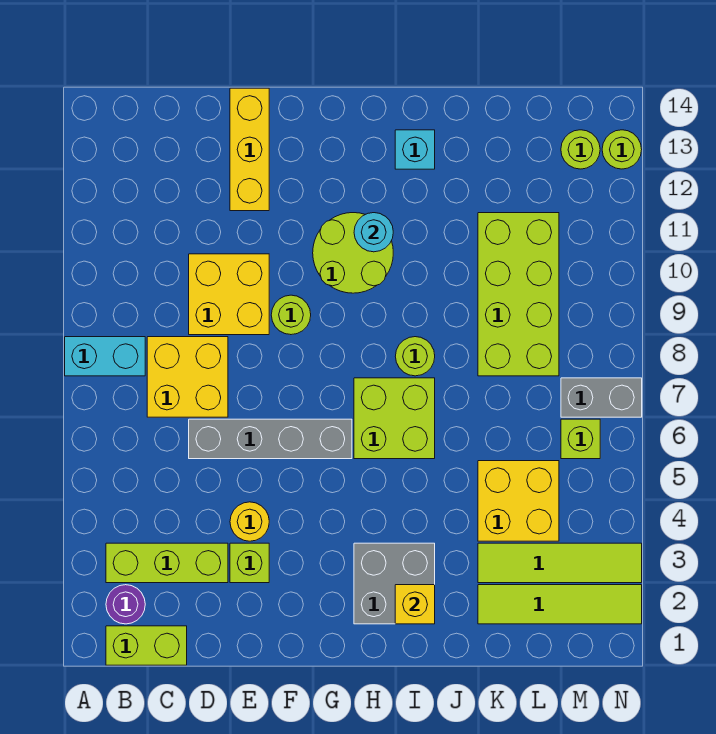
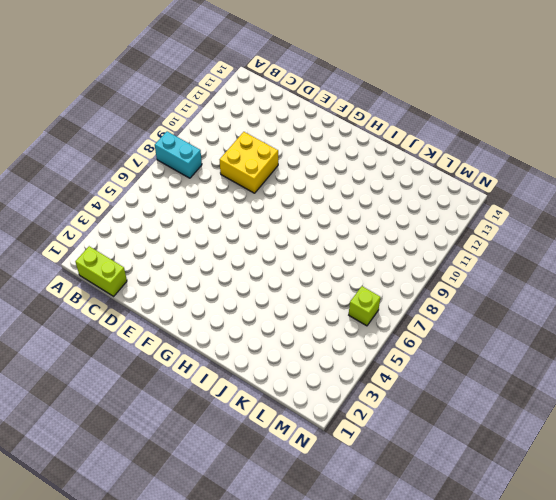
none -> purple round brick B2 level 1
none -> lime brick B3:D3 level 1
none -> yellow brick C7:D8 level 1

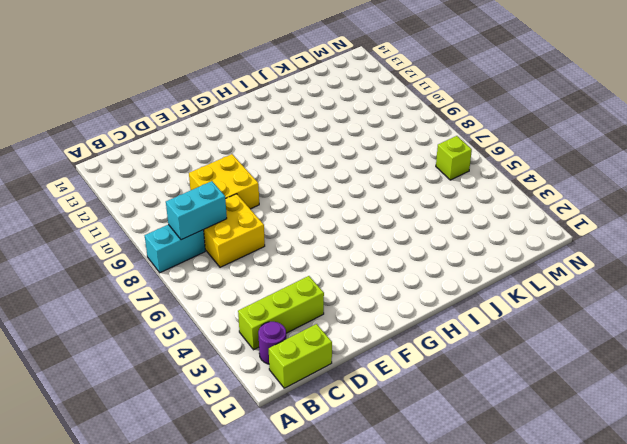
cyan brick B8:C8 level 2 -> none
none -> grey brick D6:G6 level 1
none -> lime brick E3 level 1
none -> yellow round brick E4 level 1

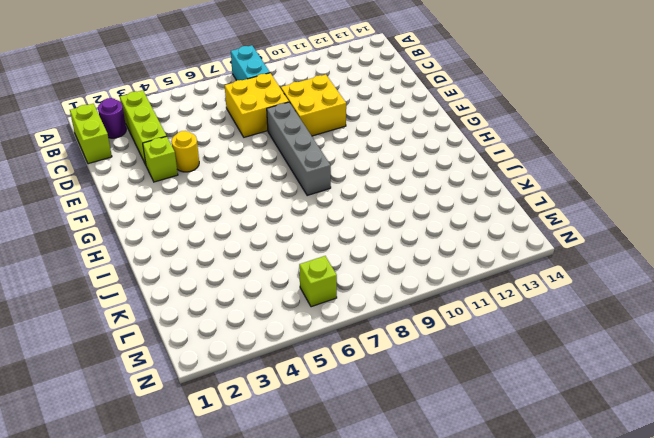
grey brick E8:H8 level 1 -> grey brick D6:G6 level 1
none -> yellow brick E12:E14 level 1
none -> lime round brick F9 level 1
none -> lime round brick G10:H11 level 1

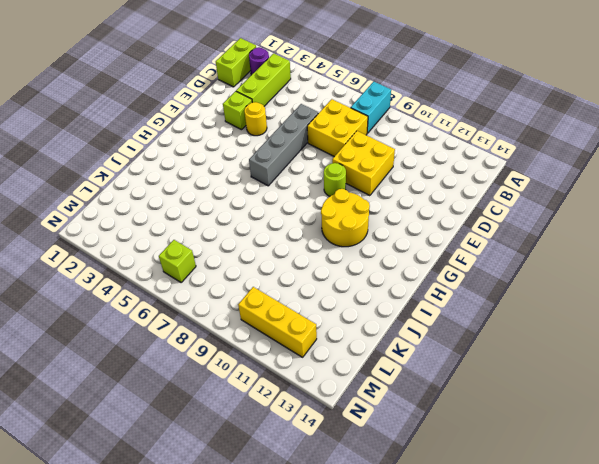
yellow round brick G10:H11 level 1 -> lime round brick G10:H11 level 1
yellow brick M10:M12 level 1 -> yellow brick E12:E14 level 1
none -> grey brick H2:I3 level 1
none -> lime brick H6:I7 level 1
none -> lime round brick I8 level 1

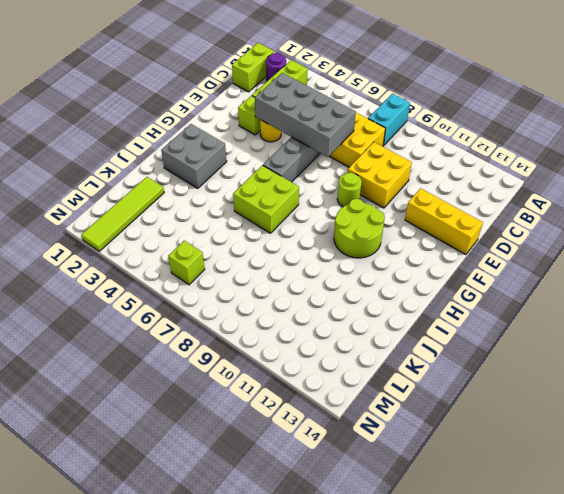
grey brick D4:E7 level 2 -> none
none -> lime round brick I8 level 1
none -> cyan brick I13 level 1
none -> lime tile K3:N3 level 1

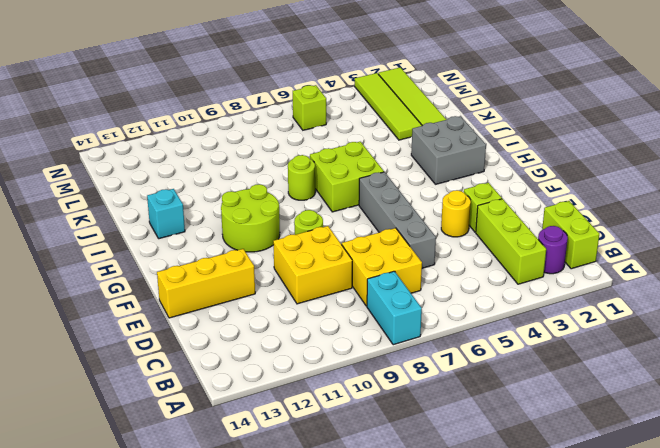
none -> yellow brick K4:L5 level 1
none -> lime brick K8:L11 level 1
none -> grey brick M7:N7 level 1

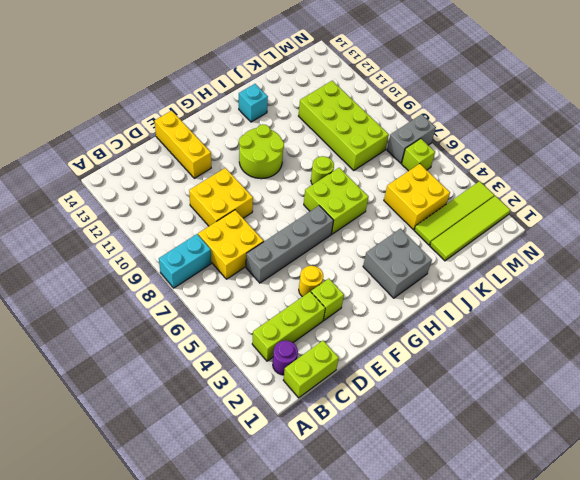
none -> lime round brick F9 level 1
none -> lime round brick M13 level 1
none -> lime round brick N13 level 1

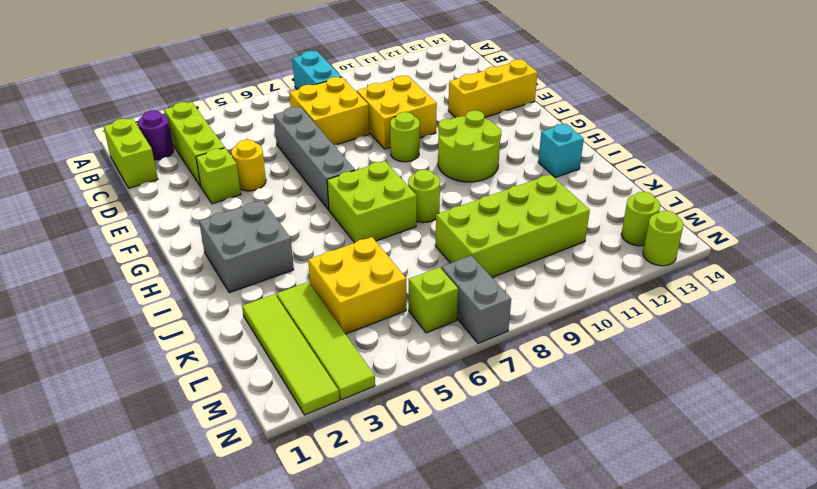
none -> cyan round brick H11 level 2
none -> yellow brick I2 level 2

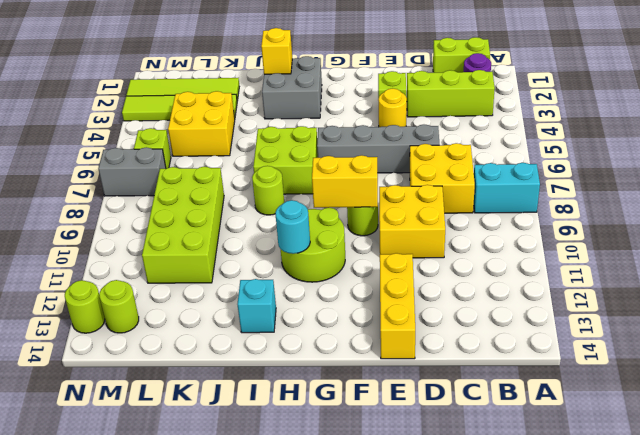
yellow brick F9:G9 level 2 -> none

